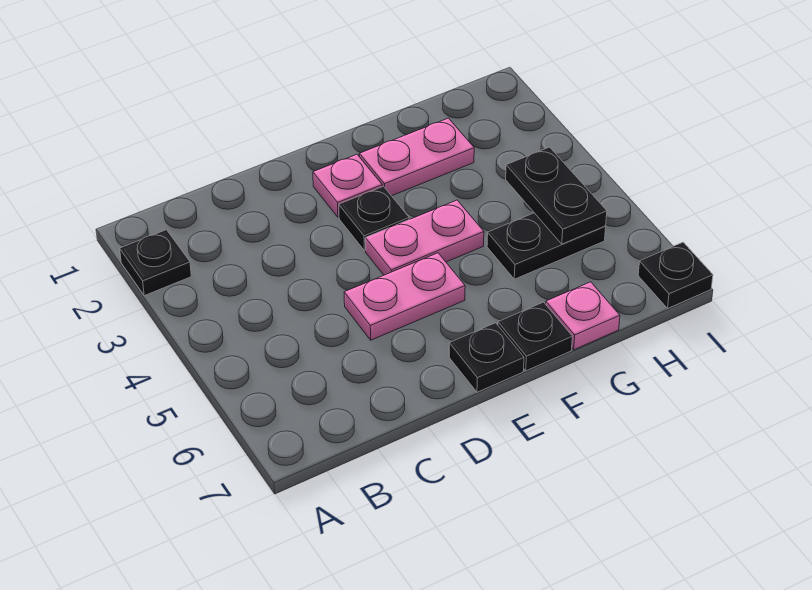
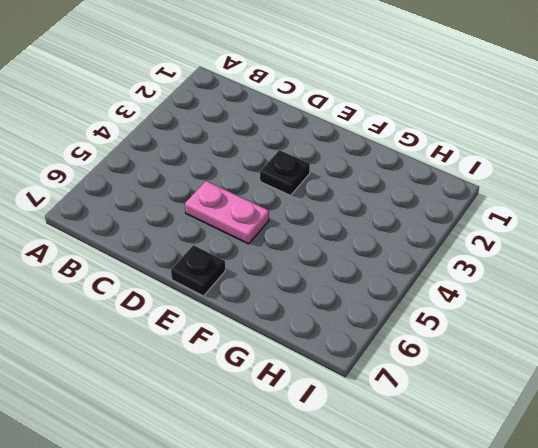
none -> black plate A2 level 1
none -> pink plate E2 level 1
none -> pink plate E4:F4 level 1

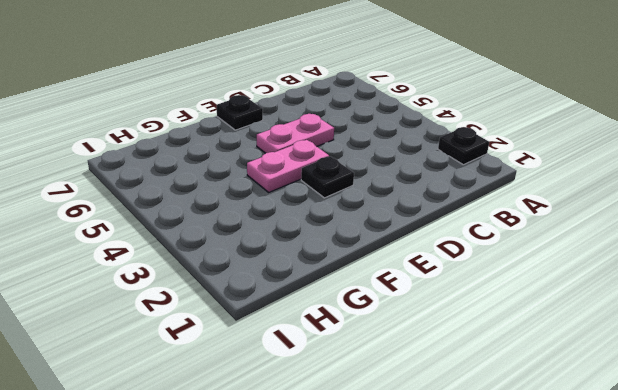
none -> pink plate E2 level 1
none -> pink plate F2:G2 level 1
none -> black plate F7 level 1

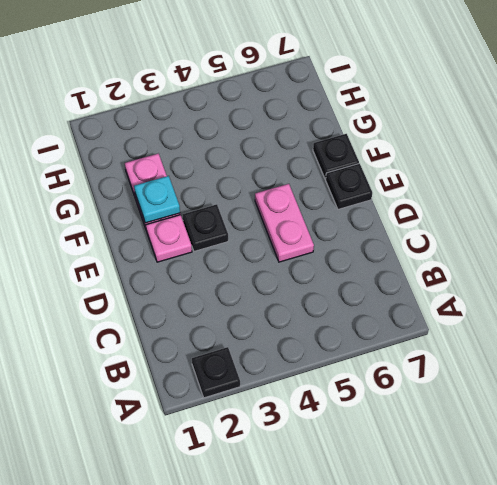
cyan plate F2 level 2 -> none
none -> pink plate E4:F4 level 1
none -> black plate G5:H5 level 1
none -> pink plate G7 level 1

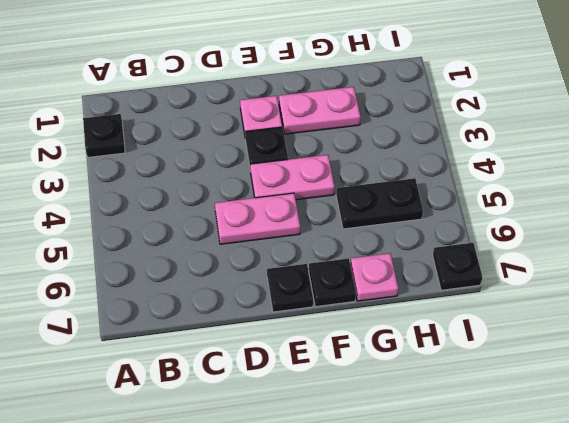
none -> black plate H4:H5 level 2

